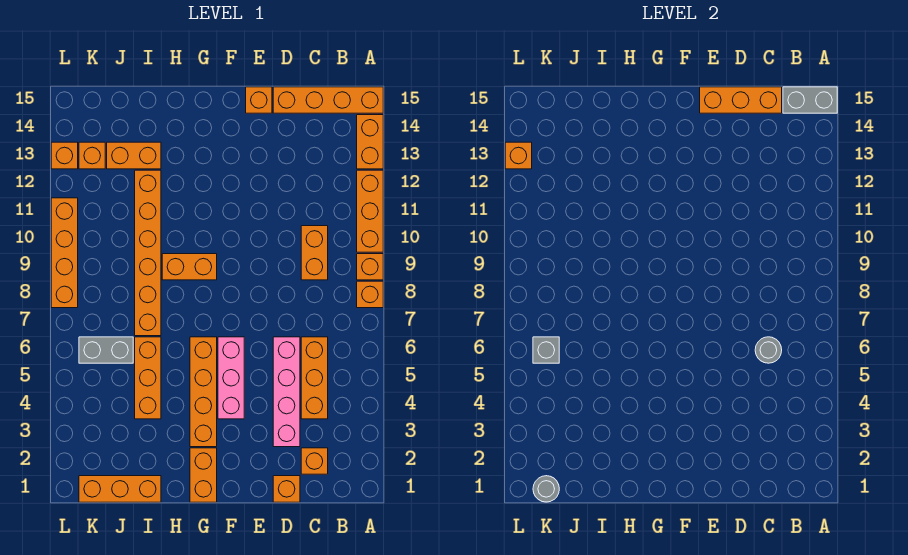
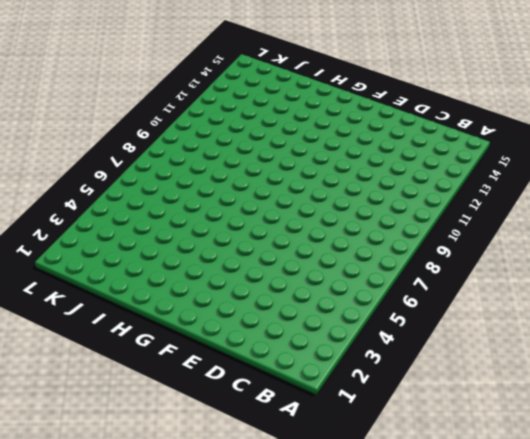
none -> orange brick A8 level 1
none -> orange brick A9 level 1
none -> orange brick A10:A12 level 1

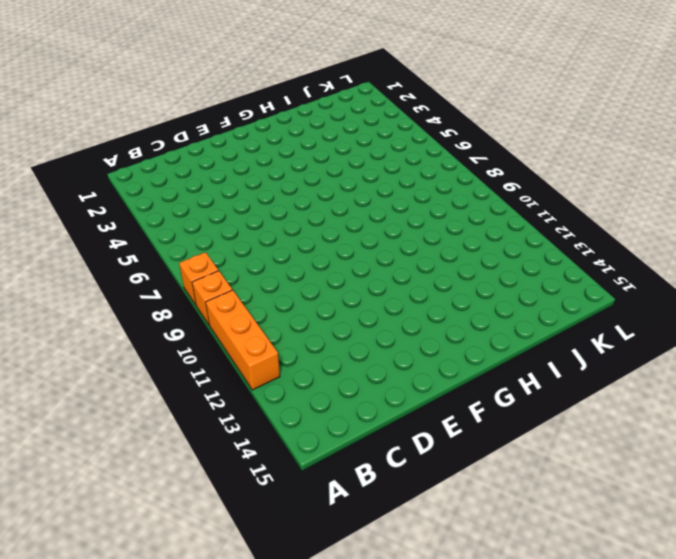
none -> orange brick A13:A14 level 1
none -> orange brick A15:D15 level 1
none -> orange brick C2 level 1

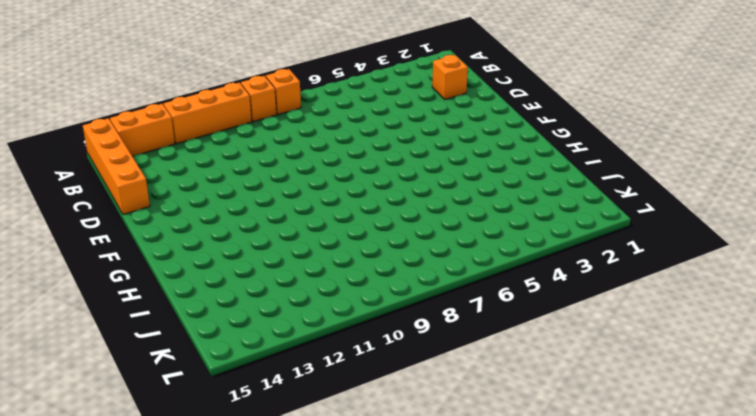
none -> orange brick C4:C6 level 1
none -> orange brick C9:C10 level 1
none -> orange brick D1 level 1

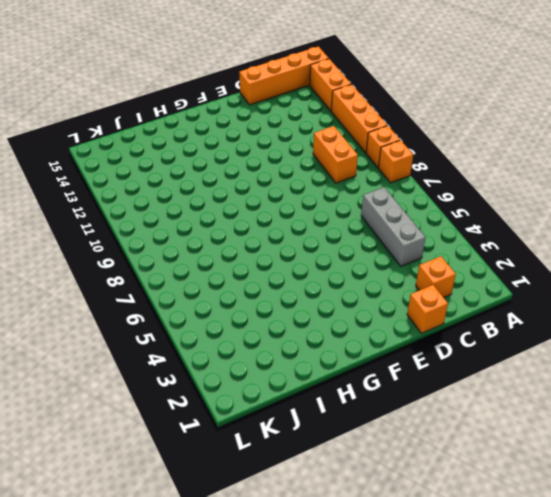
grey brick C4:C6 level 1 -> orange brick C4:C6 level 1
none -> pink brick D3:D6 level 1
none -> orange brick E15 level 1
none -> pink brick F4:F6 level 1

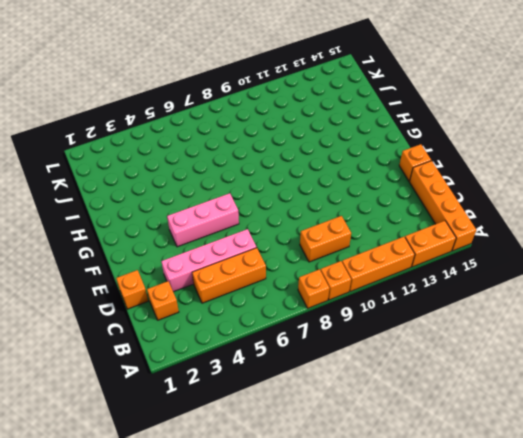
none -> orange brick G1:G2 level 1
none -> orange brick G3:G6 level 1
none -> orange brick G9:H9 level 1

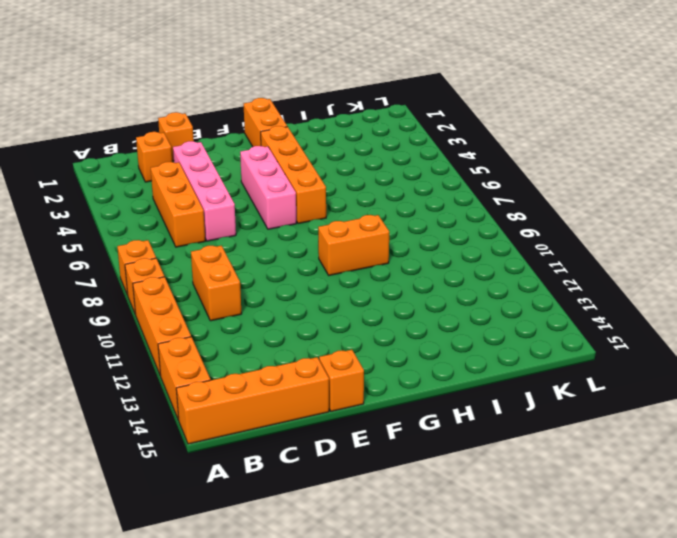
none -> orange brick I1:K1 level 1
none -> orange brick I4:I6 level 1
none -> orange brick I7:I12 level 1

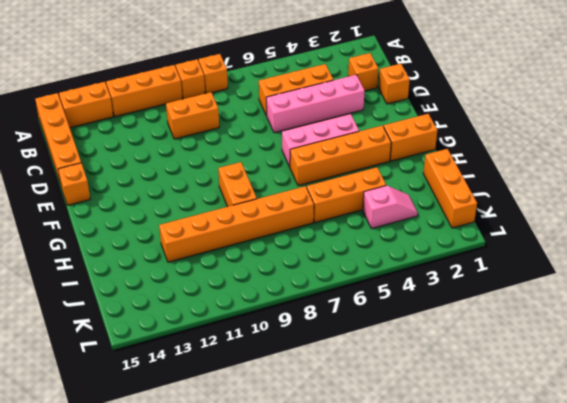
pink slope J3:J4 level 1 top 4 -> none
none -> orange brick I13:J13 level 1
none -> grey brick J6:K6 level 1
none -> orange brick K13 level 1

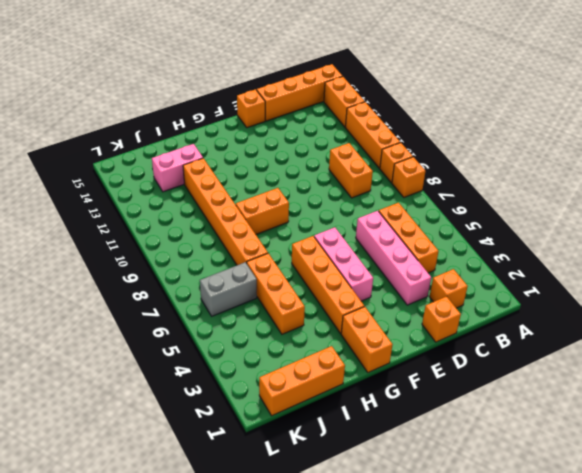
pink brick I13:J13 level 1 -> orange brick I13:J13 level 1
none -> orange brick K13 level 1
none -> orange brick L8:L11 level 1
none -> orange brick L13 level 1

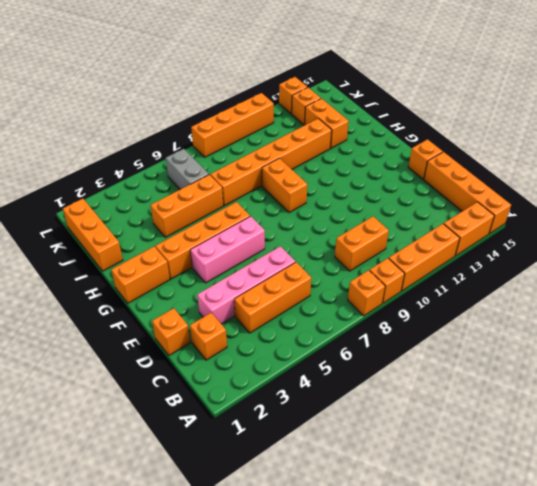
none -> grey brick A15:B15 level 2
none -> grey round brick C6 level 2
none -> orange brick C15:E15 level 2

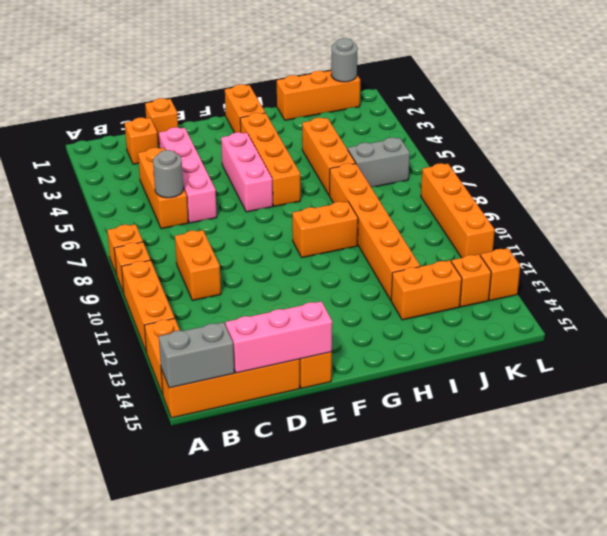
pink brick C15:E15 level 2 -> orange brick C15:E15 level 2
none -> grey brick K6 level 2
none -> orange brick L13 level 2

